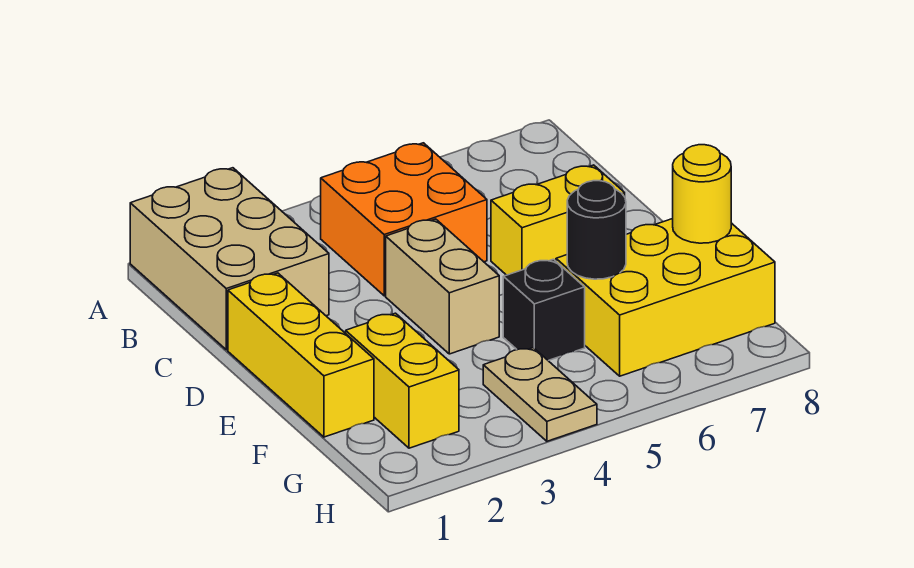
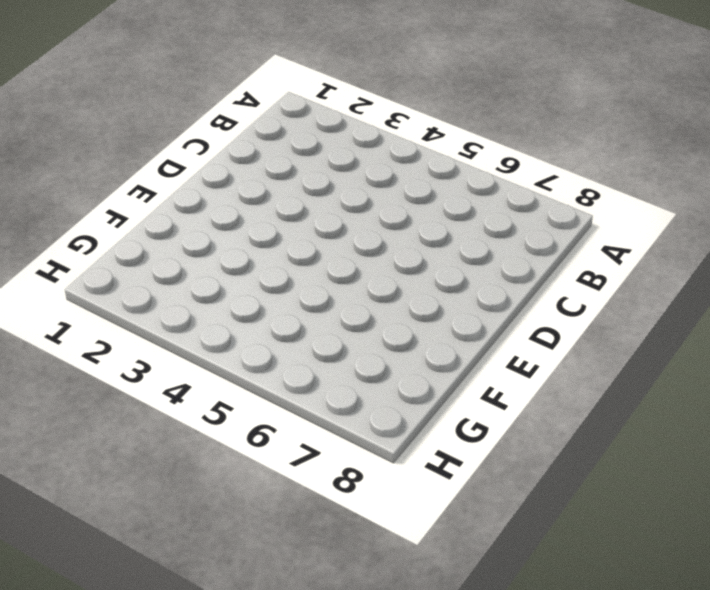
none -> tan brick A1:C2 level 1
none -> orange brick B4:C5 level 1

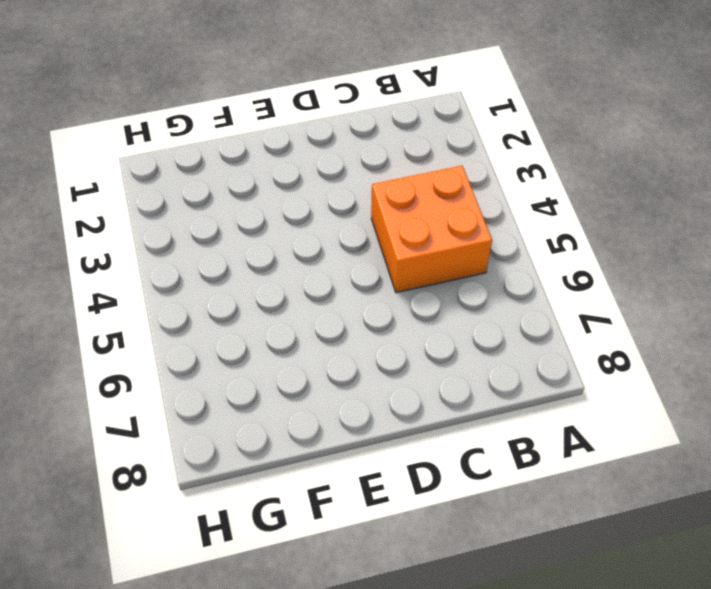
none -> tan brick A1:C2 level 1
none -> yellow brick D1:F1 level 1

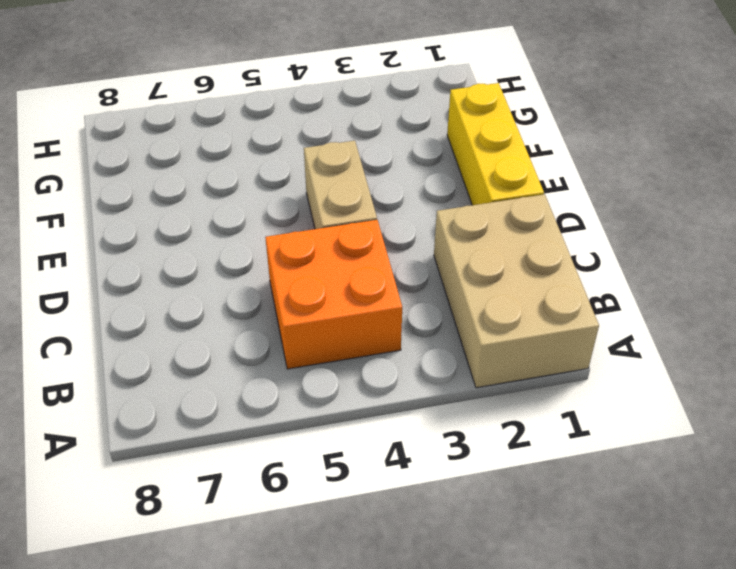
none -> yellow brick D6:D7 level 1
none -> yellow brick F2:G2 level 1

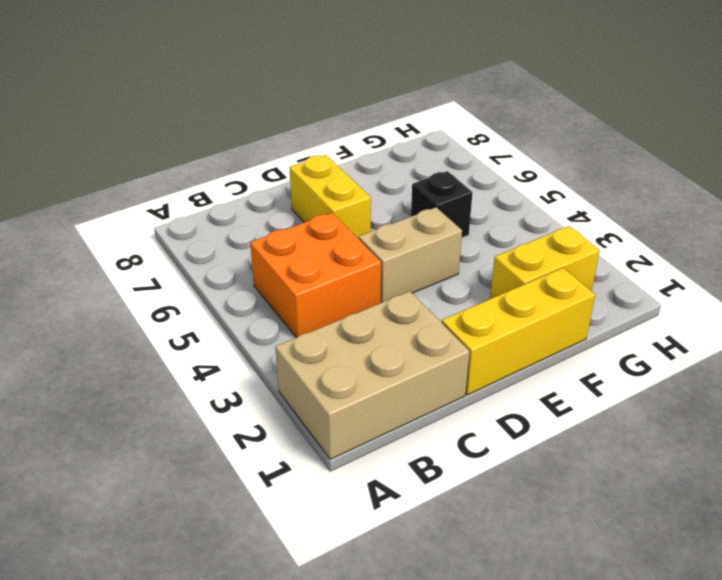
none -> yellow brick F6:G8 level 1
none -> tan plate G4:H4 level 1

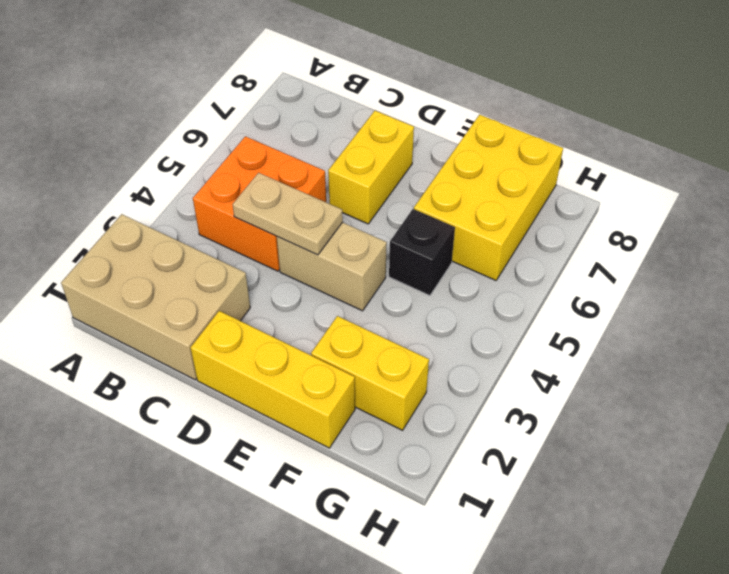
tan plate C4:D4 level 2 -> tan plate G4:H4 level 1
none -> black round brick F6 level 2
none -> yellow round brick F8 level 2

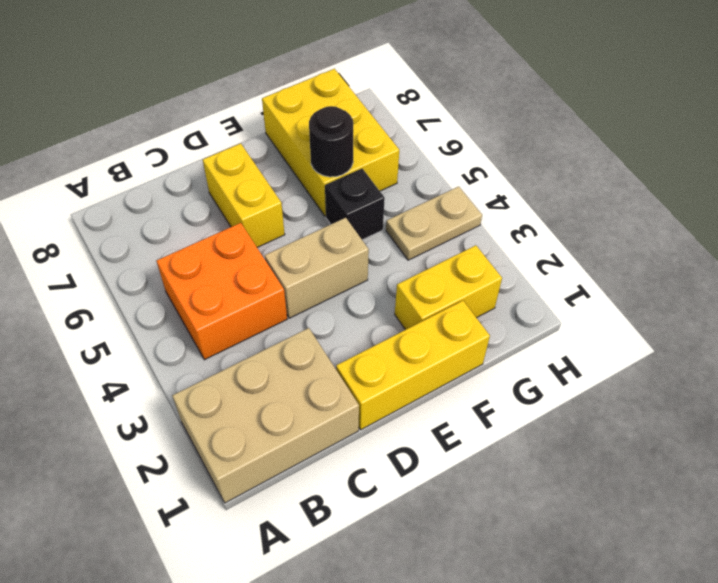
none -> yellow round brick F8 level 2

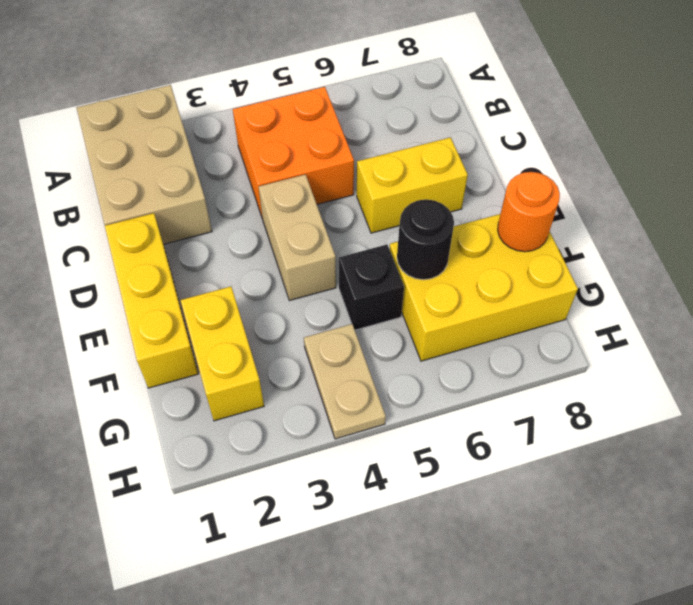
orange round brick F8 level 2 -> yellow round brick F8 level 2

